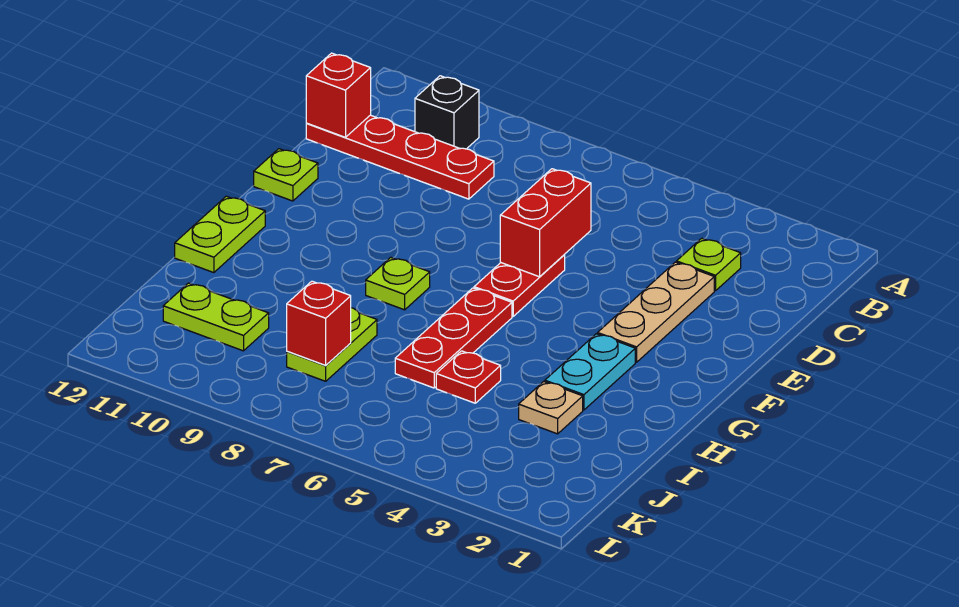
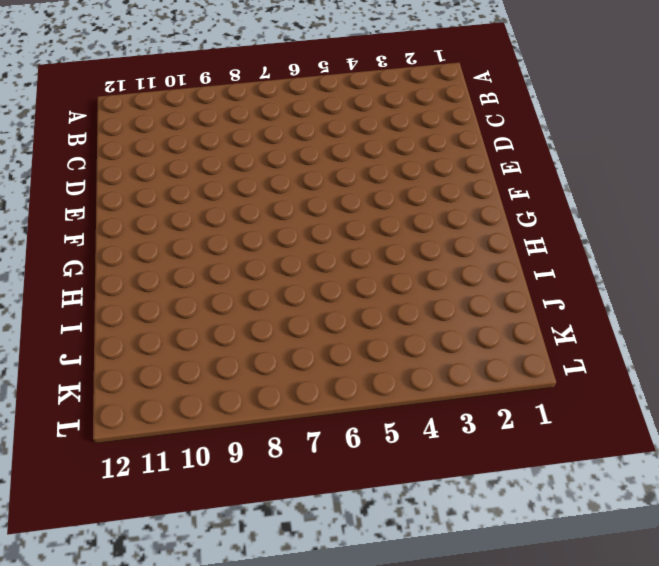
none -> black brick B10 level 1
none -> lime plate C3 level 1
none -> red plate C9:C12 level 1

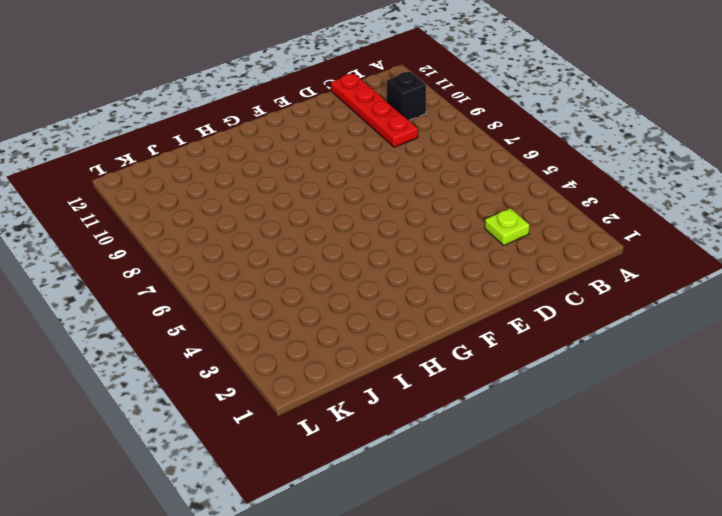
none -> tan plate D3:F3 level 1
none -> red plate E6:F6 level 1
none -> lime plate E12 level 1

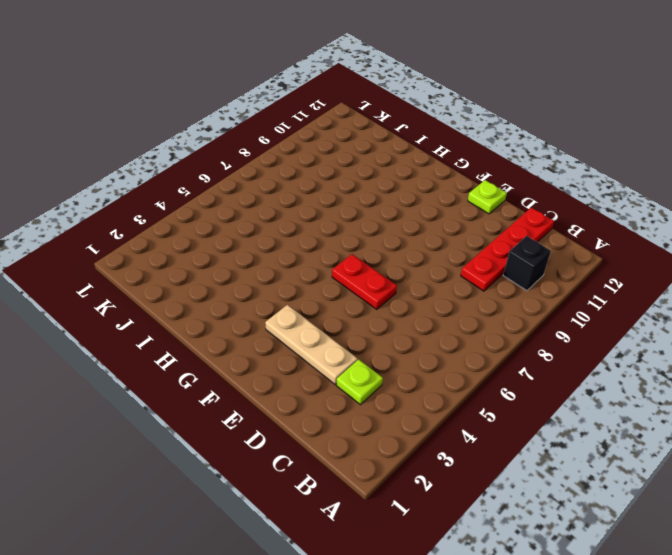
none -> cyan plate G3:H3 level 1
none -> red plate G6:I6 level 1
none -> lime plate G8 level 1

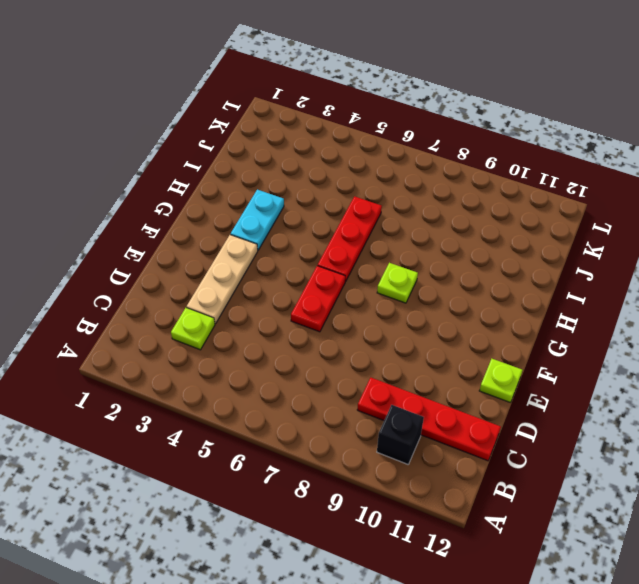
none -> lime plate G12:H12 level 1
none -> tan plate I3 level 1
none -> red plate I5 level 1

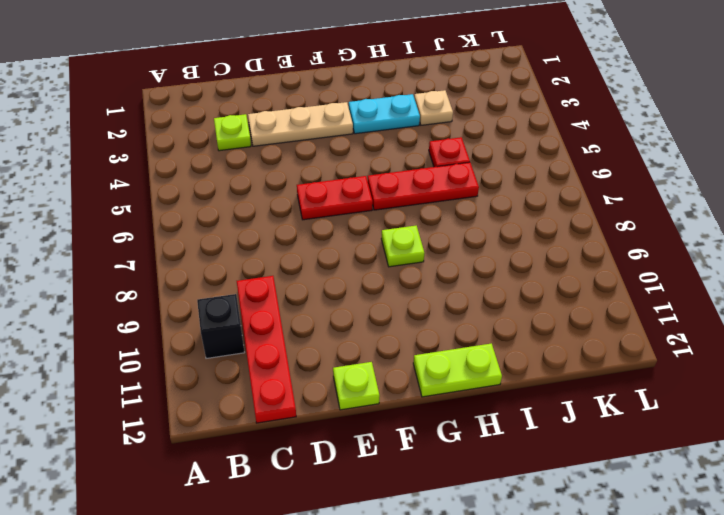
none -> lime plate I8:J8 level 1
none -> lime plate J10:J11 level 1
none -> red brick C12 level 2

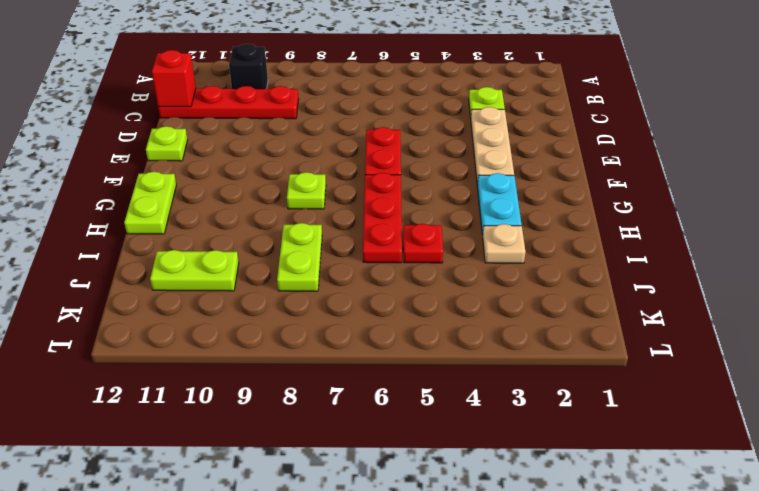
none -> red brick D6:E6 level 2
none -> red brick J8 level 2

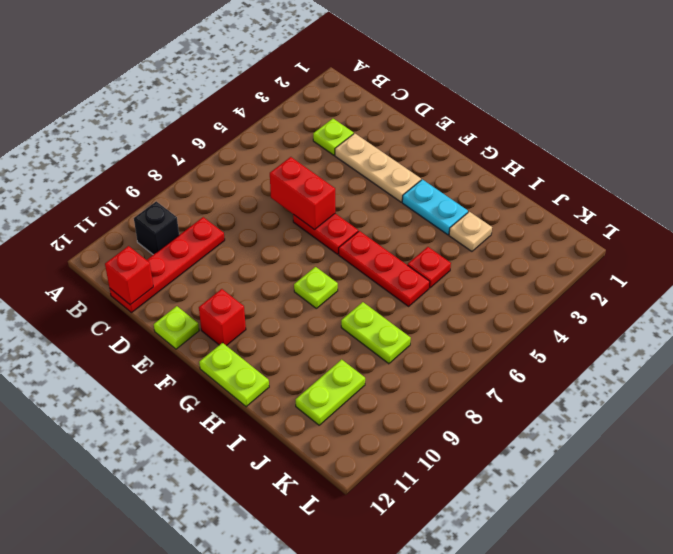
red brick F11 level 1 -> red brick J8 level 2

